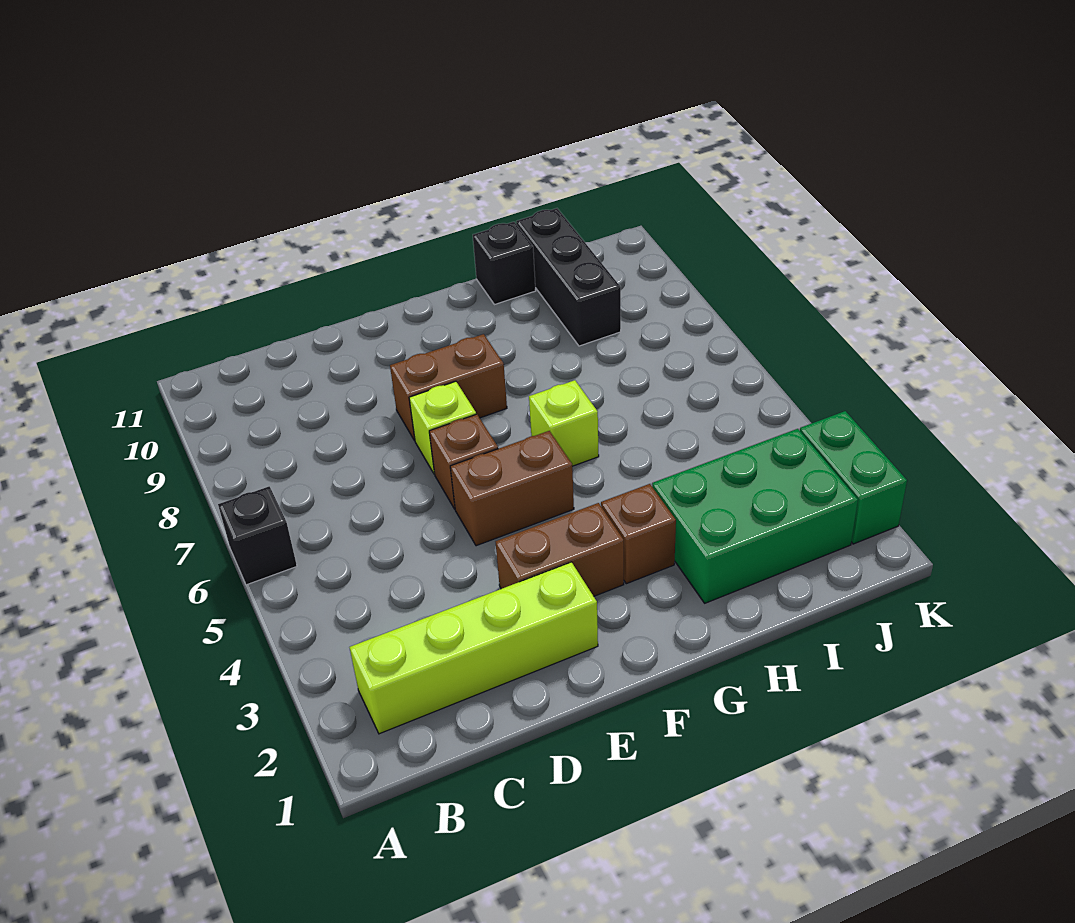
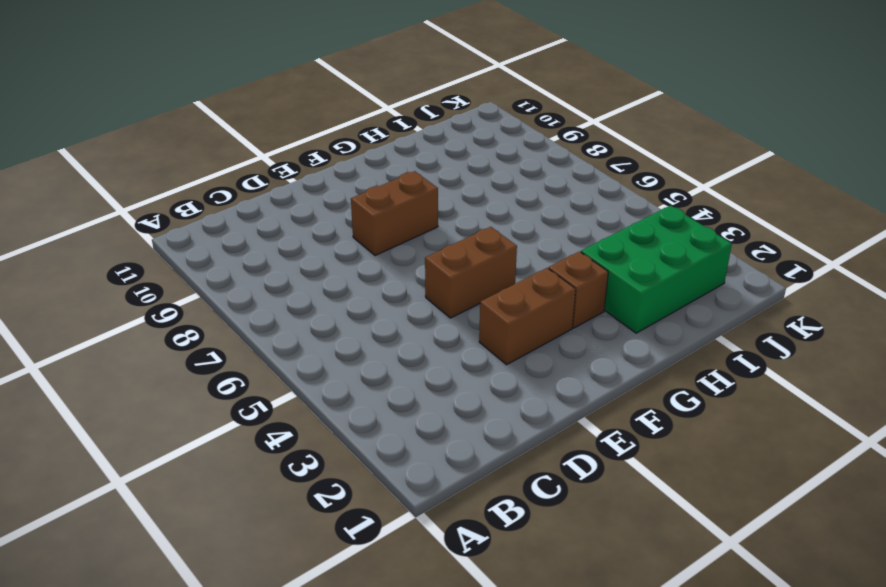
none -> black brick A6 level 1
none -> lime brick B2:E2 level 1
none -> brown brick E6 level 1

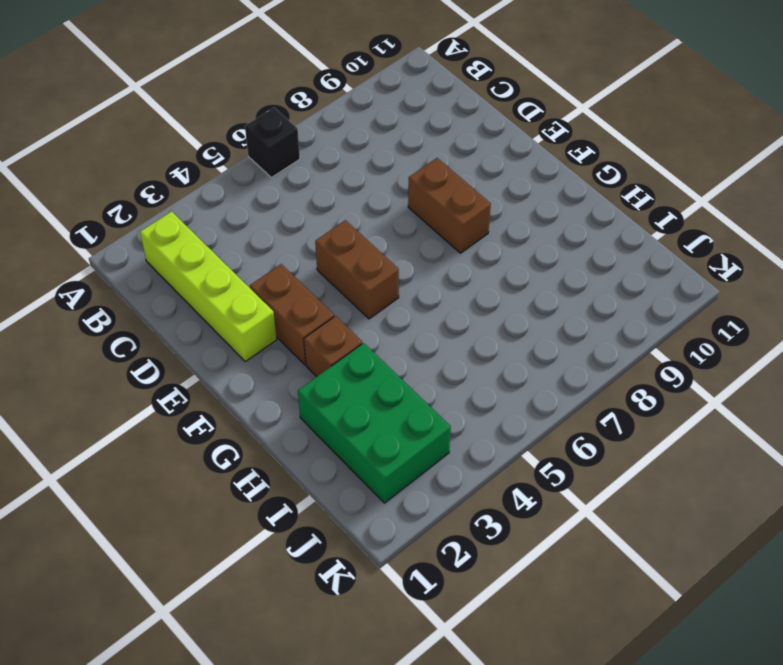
none -> brown brick E6 level 1
none -> lime brick E7 level 1
none -> lime brick G6 level 1

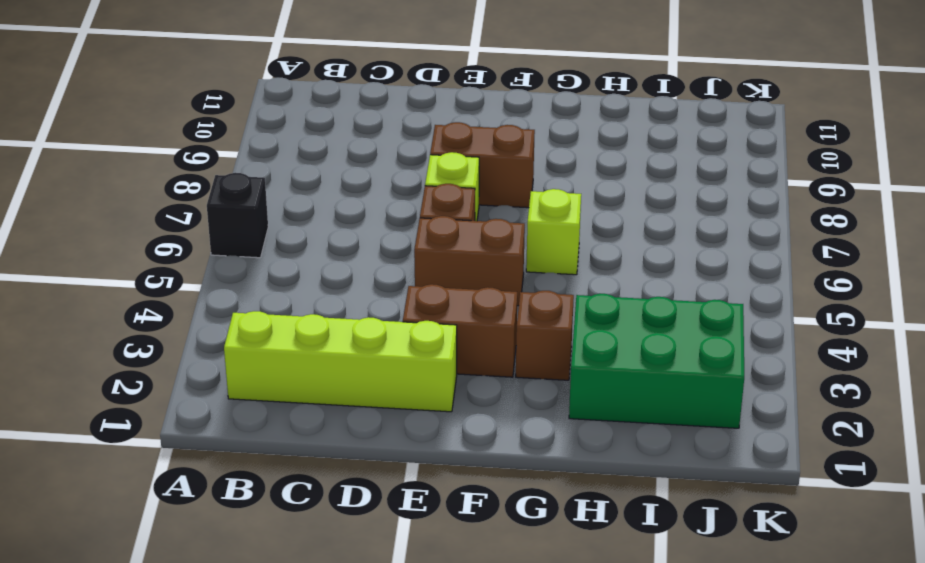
none -> black brick H11 level 1
none -> black brick I9:I11 level 1
none -> green brick K2:K3 level 1

